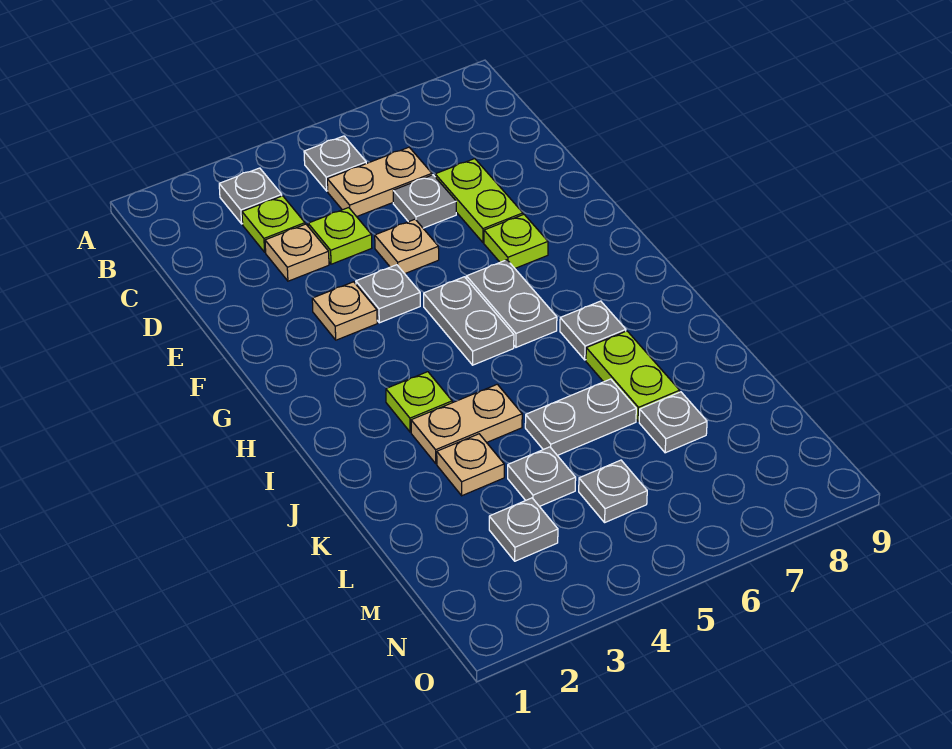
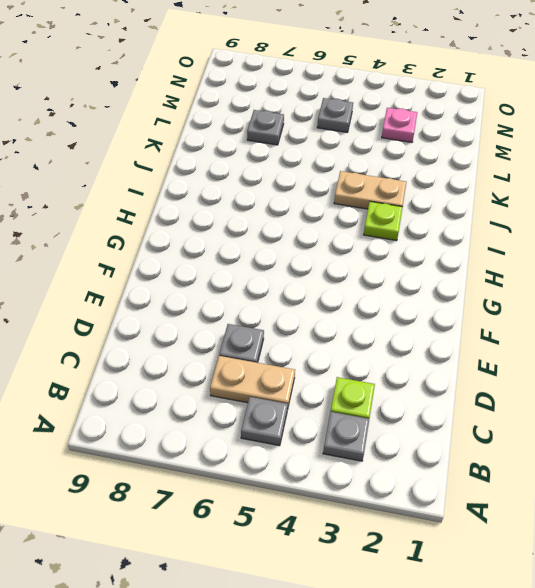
pink plate M3 level 1 -> grey plate M3 level 1
none -> tan plate D3 level 1
none -> lime plate D4 level 1
none -> lime plate D7:E7 level 1

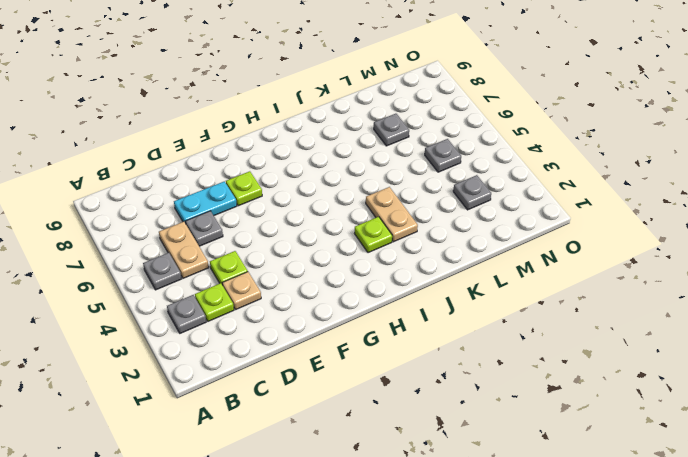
cyan plate D7:E7 level 1 -> lime plate D7:E7 level 1
none -> tan plate E5 level 1
none -> tan plate F3 level 1
none -> grey plate F4 level 1

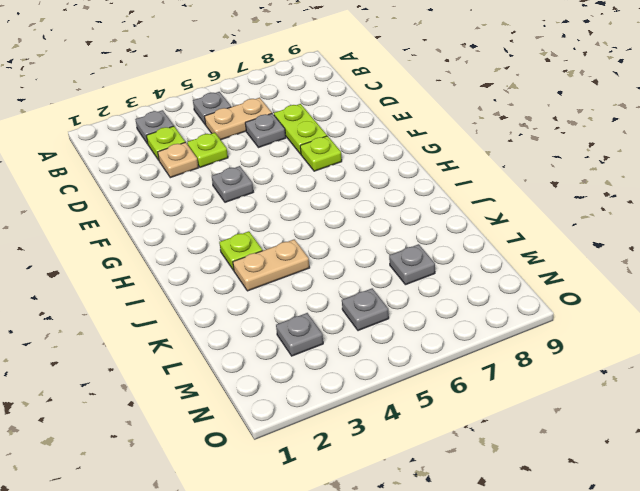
none -> tan plate E5 level 1
none -> tan plate F3 level 1
none -> grey plate G5:H5 level 1

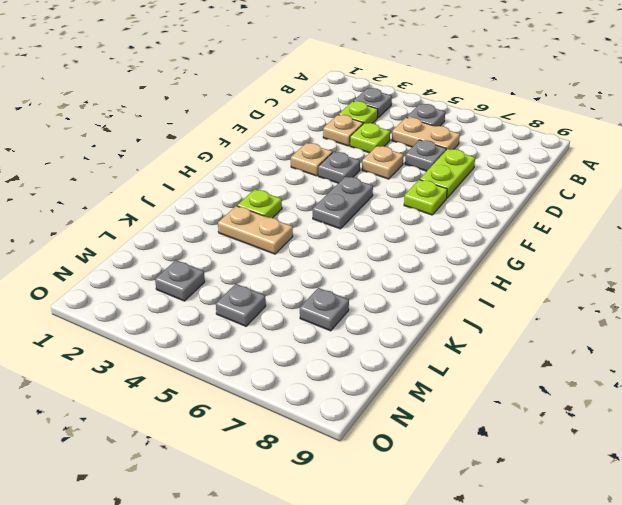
none -> grey plate G6:H6 level 1
none -> grey plate I7 level 1
none -> lime plate J7:K7 level 1

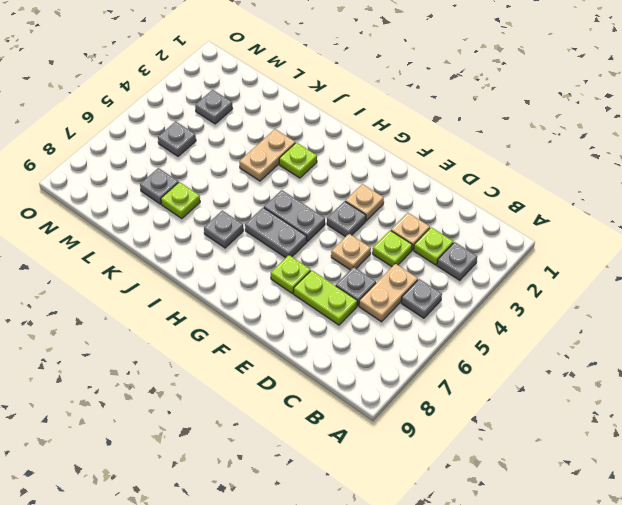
lime plate K7 level 1 -> lime plate J7:K7 level 1
none -> tan plate K3 level 1
none -> grey plate K5:K6 level 1
none -> grey plate L4 level 1

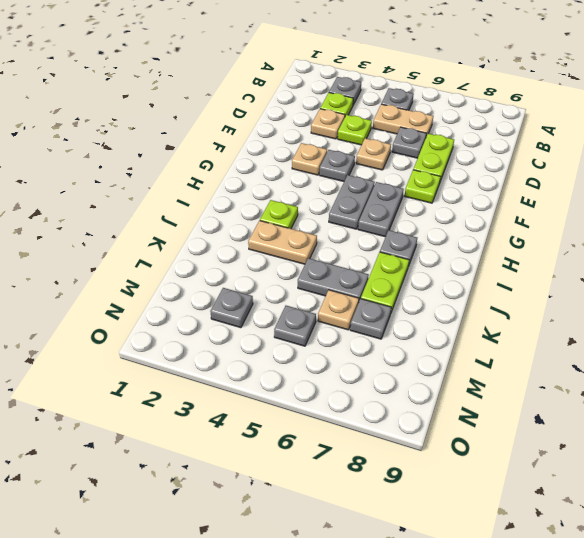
tan plate L6 level 1 -> tan plate K3 level 1
none -> grey plate L4 level 1

